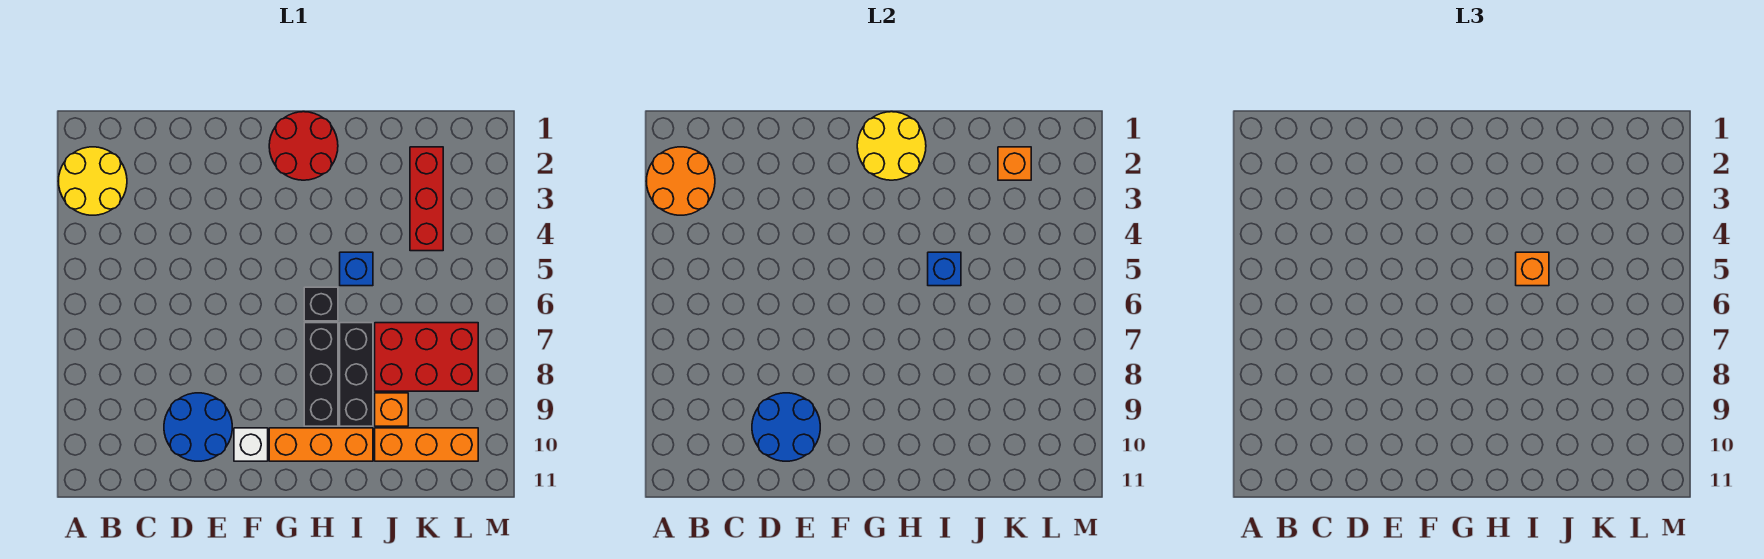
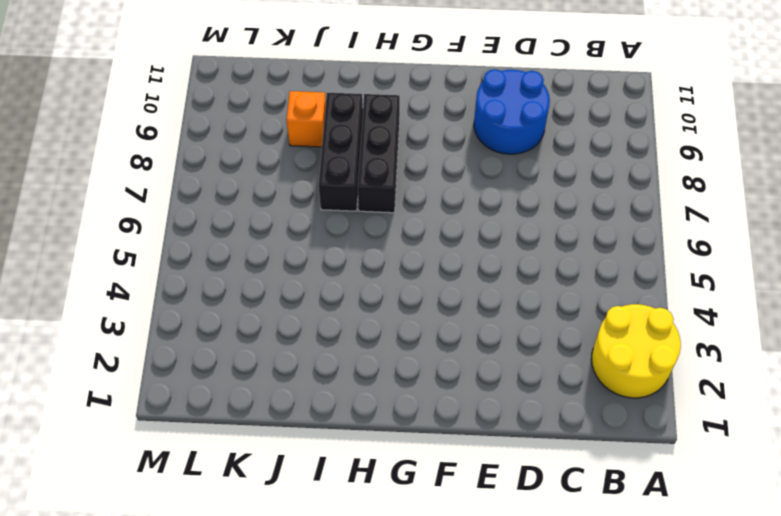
none -> white brick F10 level 1
none -> red round brick G1:H2 level 1
none -> orange brick G10:I10 level 1

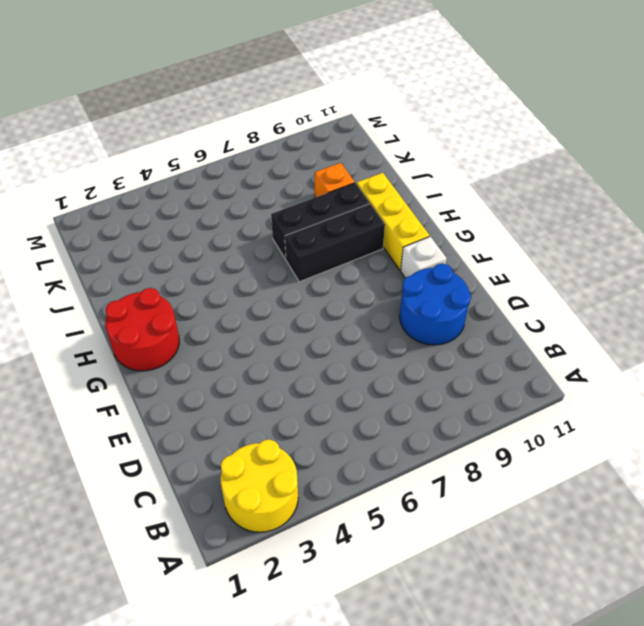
yellow brick G10:I10 level 1 -> orange brick G10:I10 level 1
none -> black brick H6 level 1
none -> blue brick I5 level 1
none -> red brick J7:L8 level 1

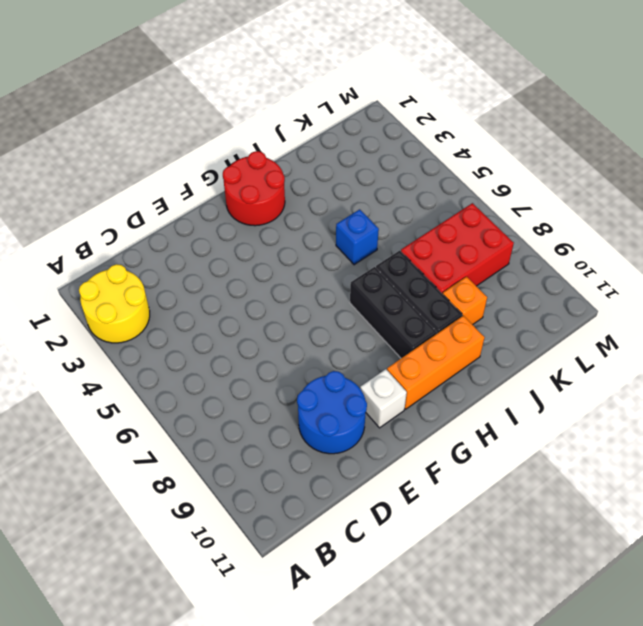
none -> black brick H6 level 1
none -> orange brick J10:L10 level 1
none -> red brick K2:K4 level 1

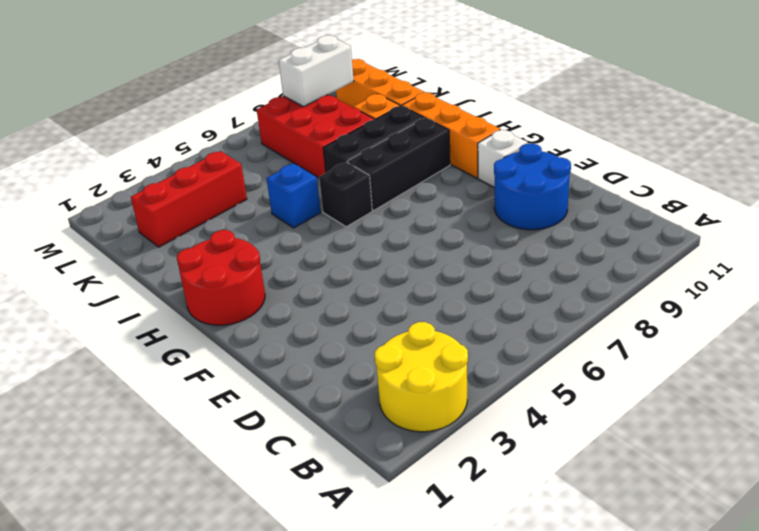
white brick L8:L9 level 2 -> none
none -> orange round brick A2:B3 level 2
none -> blue round brick D9:E10 level 2
none -> yellow round brick G1:H2 level 2

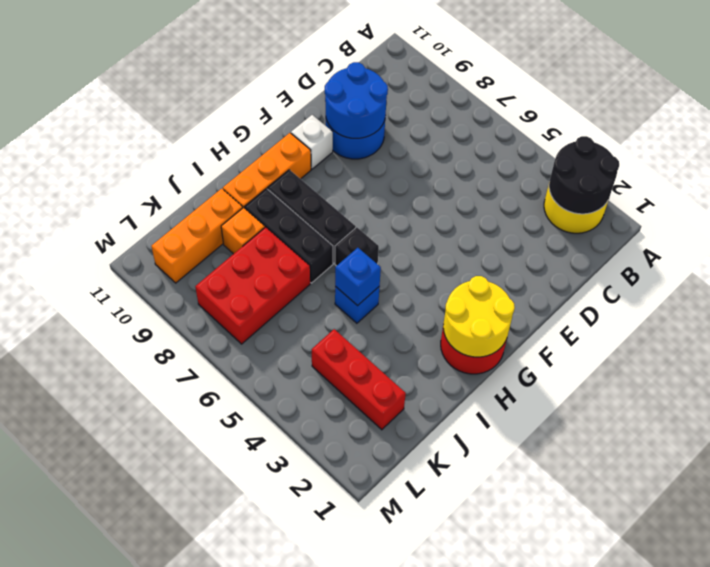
black round brick A2:B3 level 2 -> orange round brick A2:B3 level 2
none -> orange brick K2 level 2
none -> orange brick I5 level 3

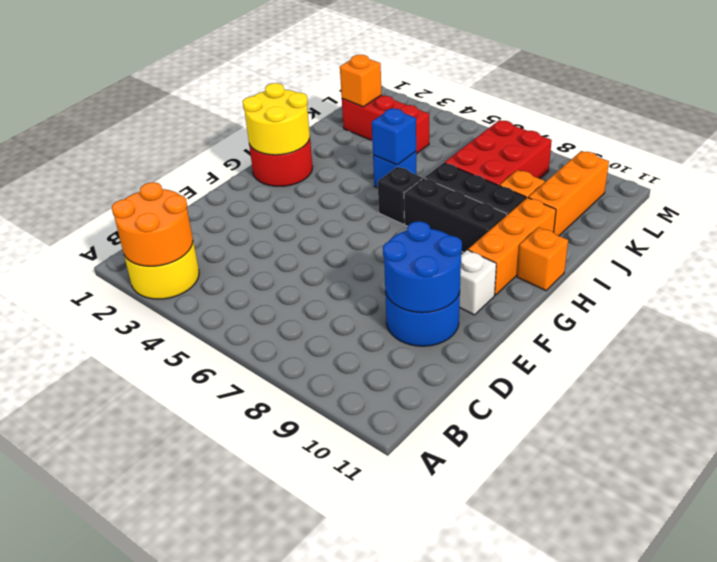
orange brick H11 level 1 -> orange brick I5 level 3

